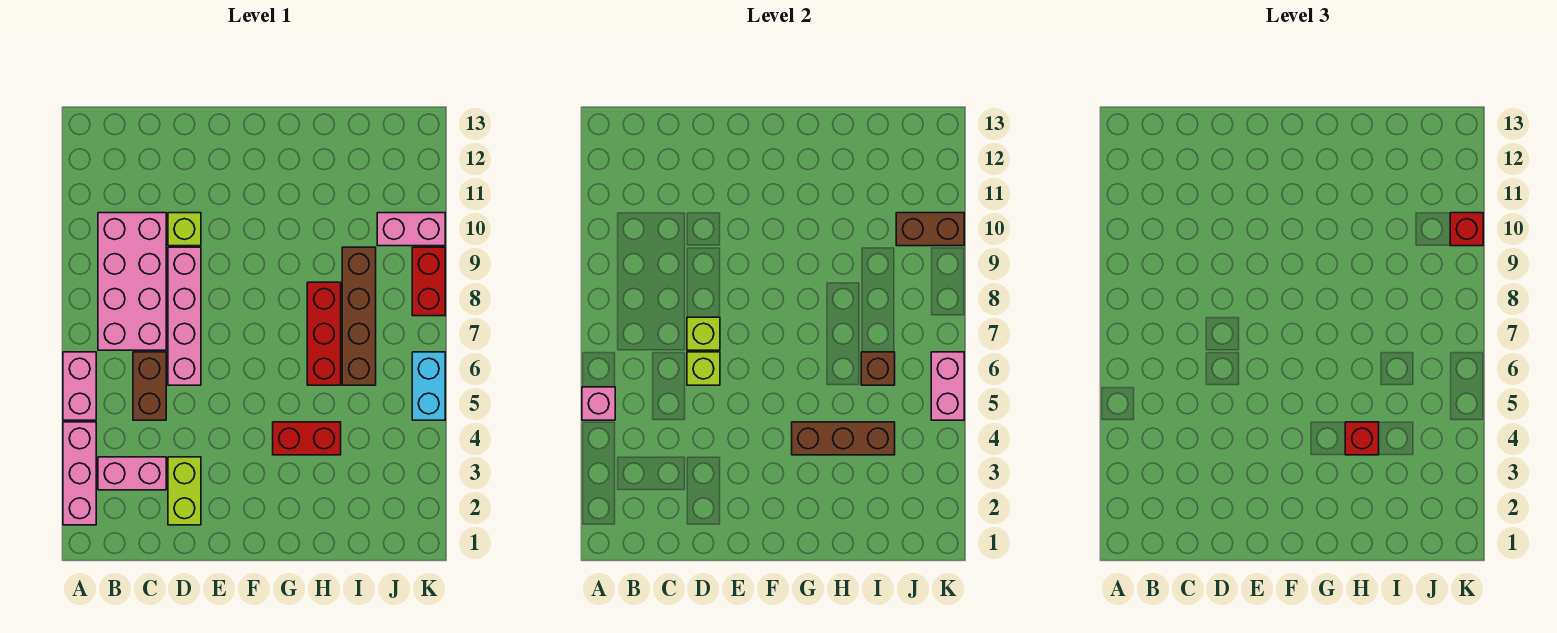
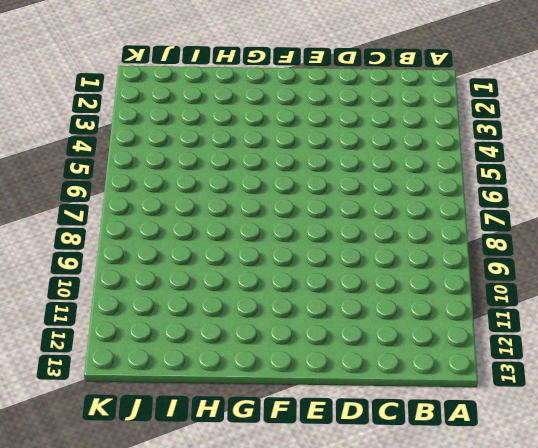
none -> pink brick A2:A4 level 1
none -> pink brick A5:A6 level 1
none -> pink brick B3:C3 level 1

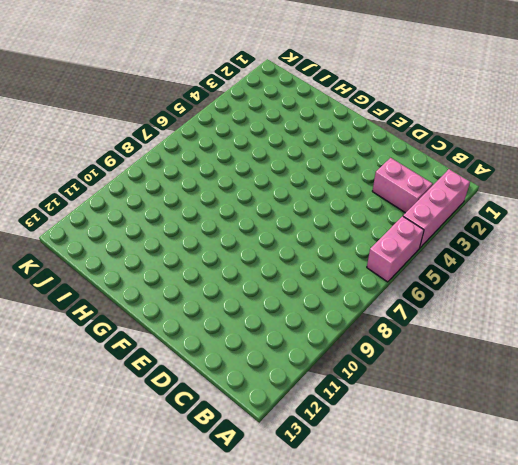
none -> pink brick B7:C10 level 1
none -> brown brick C5:C6 level 1
none -> lime brick D2:D3 level 1

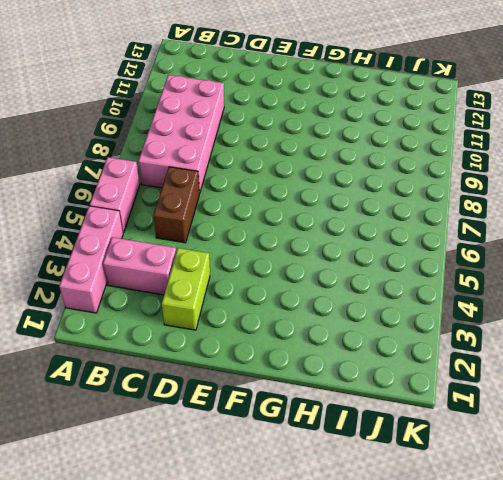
none -> pink brick D6:D9 level 1
none -> lime brick D10 level 1
none -> red brick G4:H4 level 1

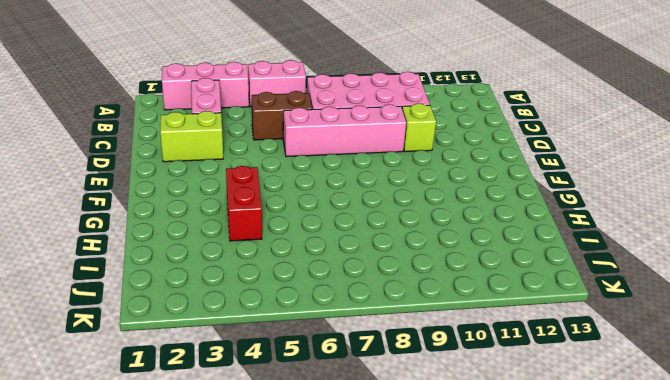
none -> red brick H6:H8 level 1
none -> brown brick I6:I9 level 1
none -> pink brick J10:K10 level 1

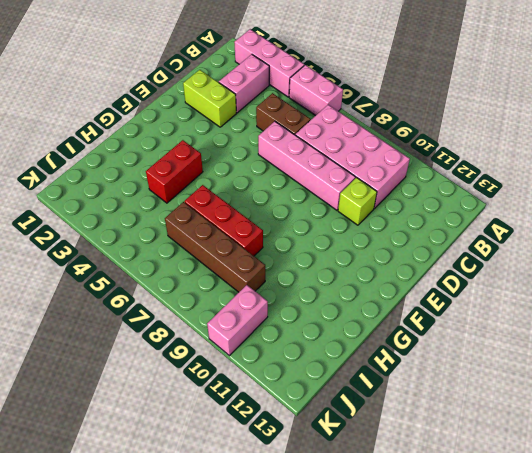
none -> cyan brick K5:K6 level 1
none -> red brick K8:K9 level 1
none -> pink brick A5 level 2

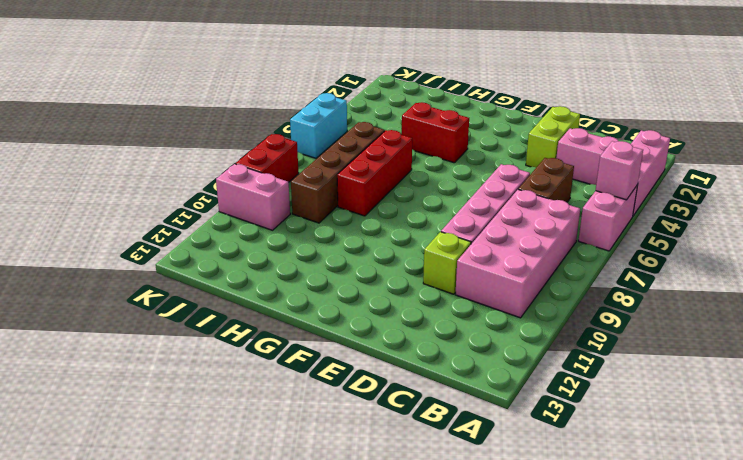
none -> lime brick D6 level 2
none -> lime brick D7 level 2
none -> brown brick G4:I4 level 2

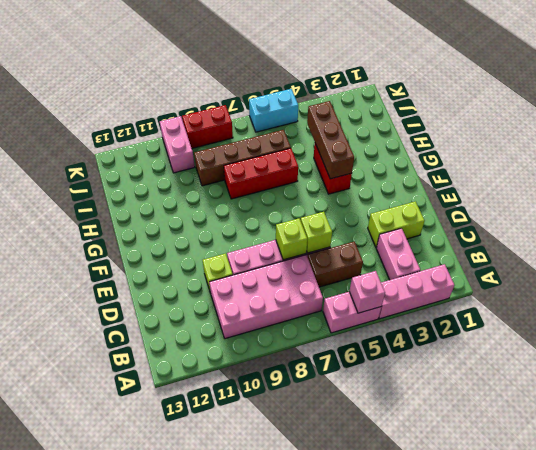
none -> brown brick I6 level 2
none -> brown brick J10:K10 level 2
none -> pink brick K5:K6 level 2

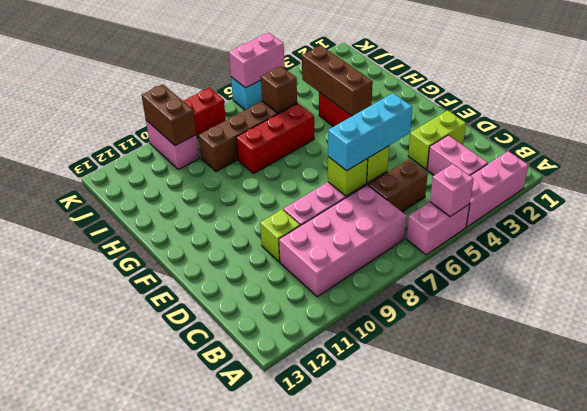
cyan brick D5:D7 level 3 -> none
none -> red brick H4 level 3
none -> red brick K10 level 3

